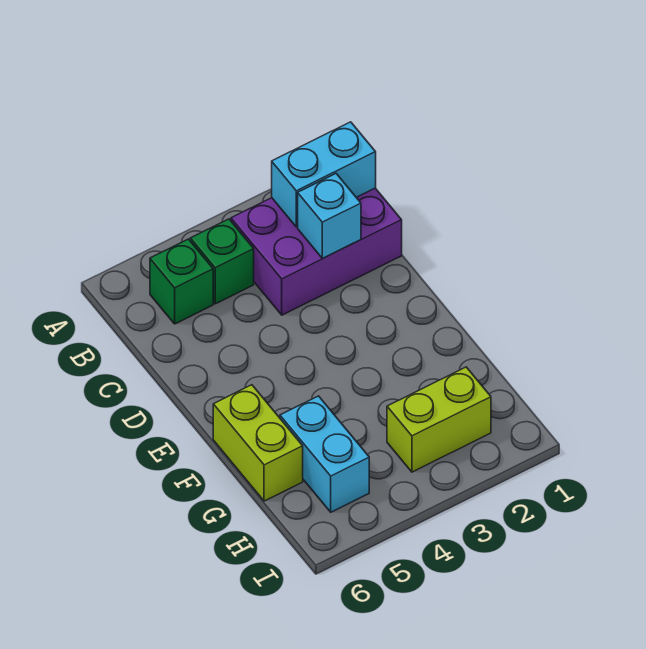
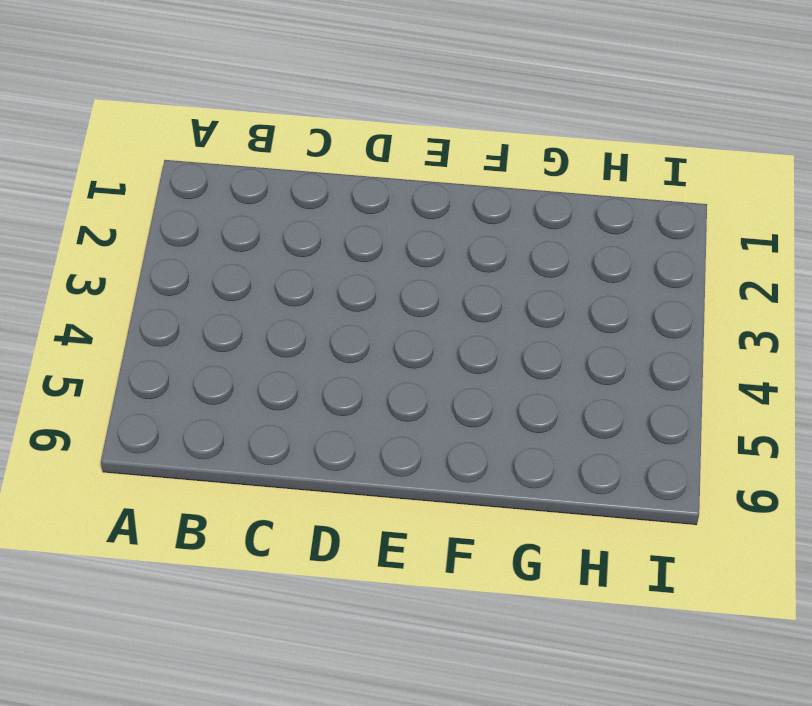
none -> purple brick B1:C3 level 1
none -> green brick B4 level 1

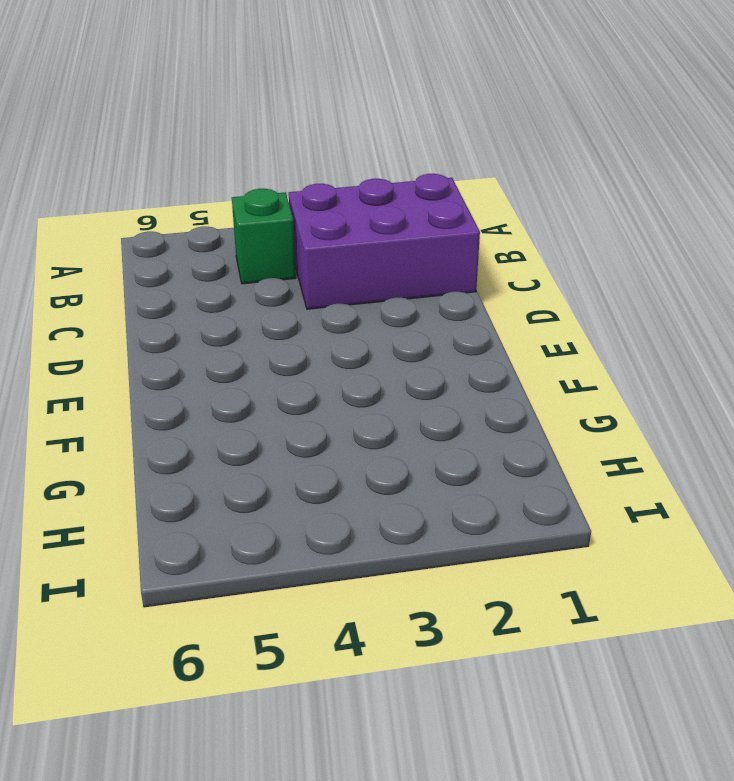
none -> green brick B5 level 1
none -> lime brick F6:G6 level 1

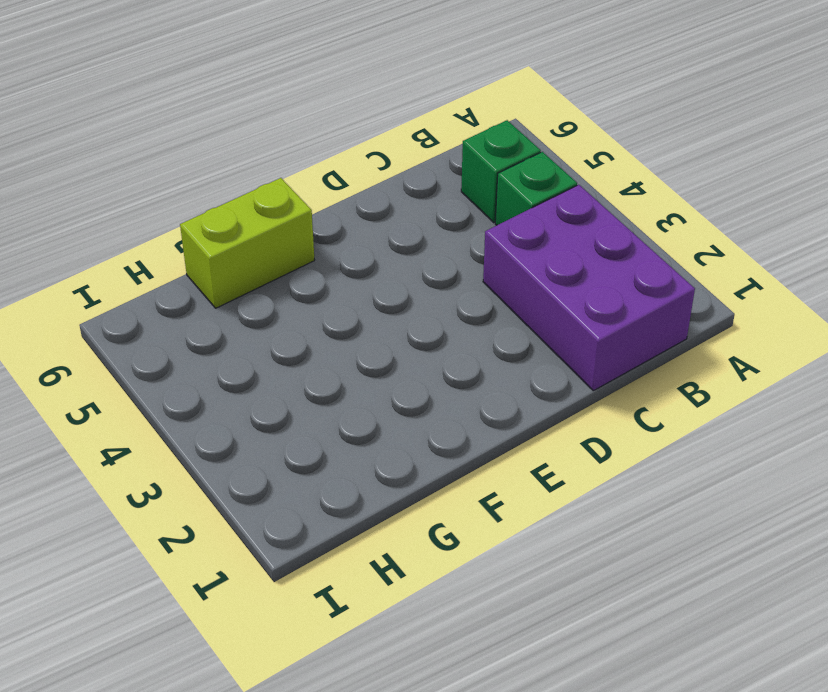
none -> cyan brick G5:H5 level 1
none -> lime brick H2:H3 level 1

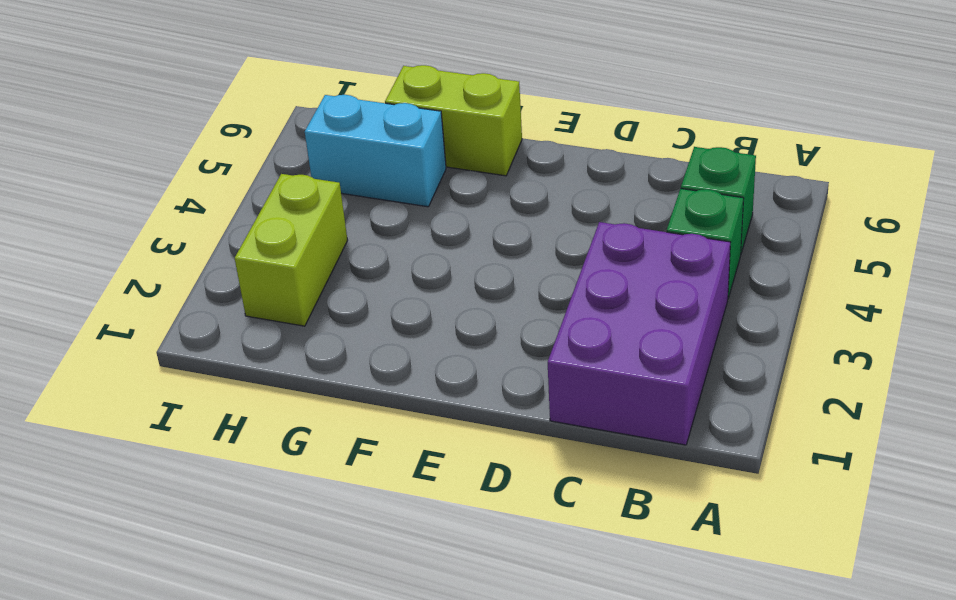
none -> cyan brick B1:B2 level 2
none -> cyan brick C2 level 2

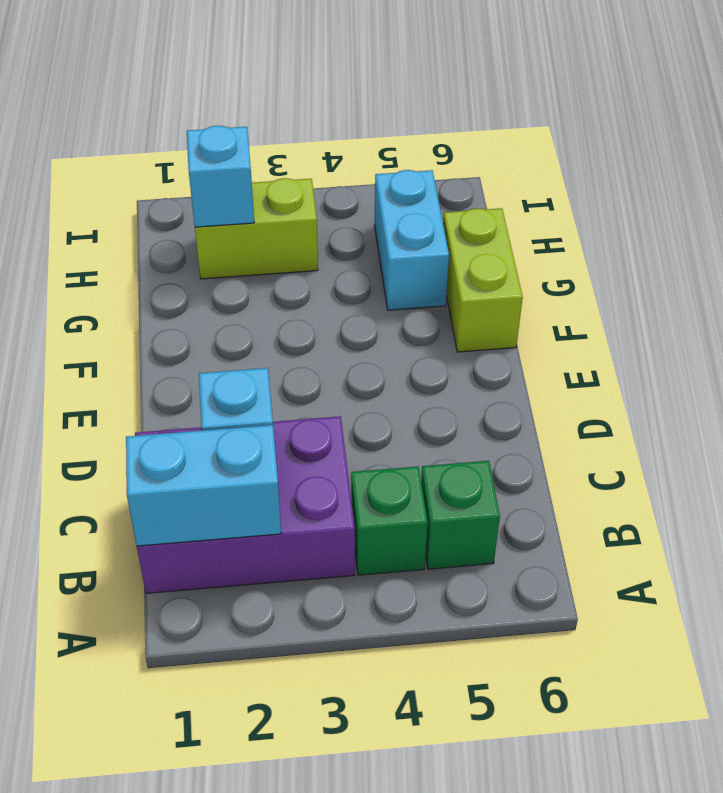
cyan brick H2 level 2 -> none

